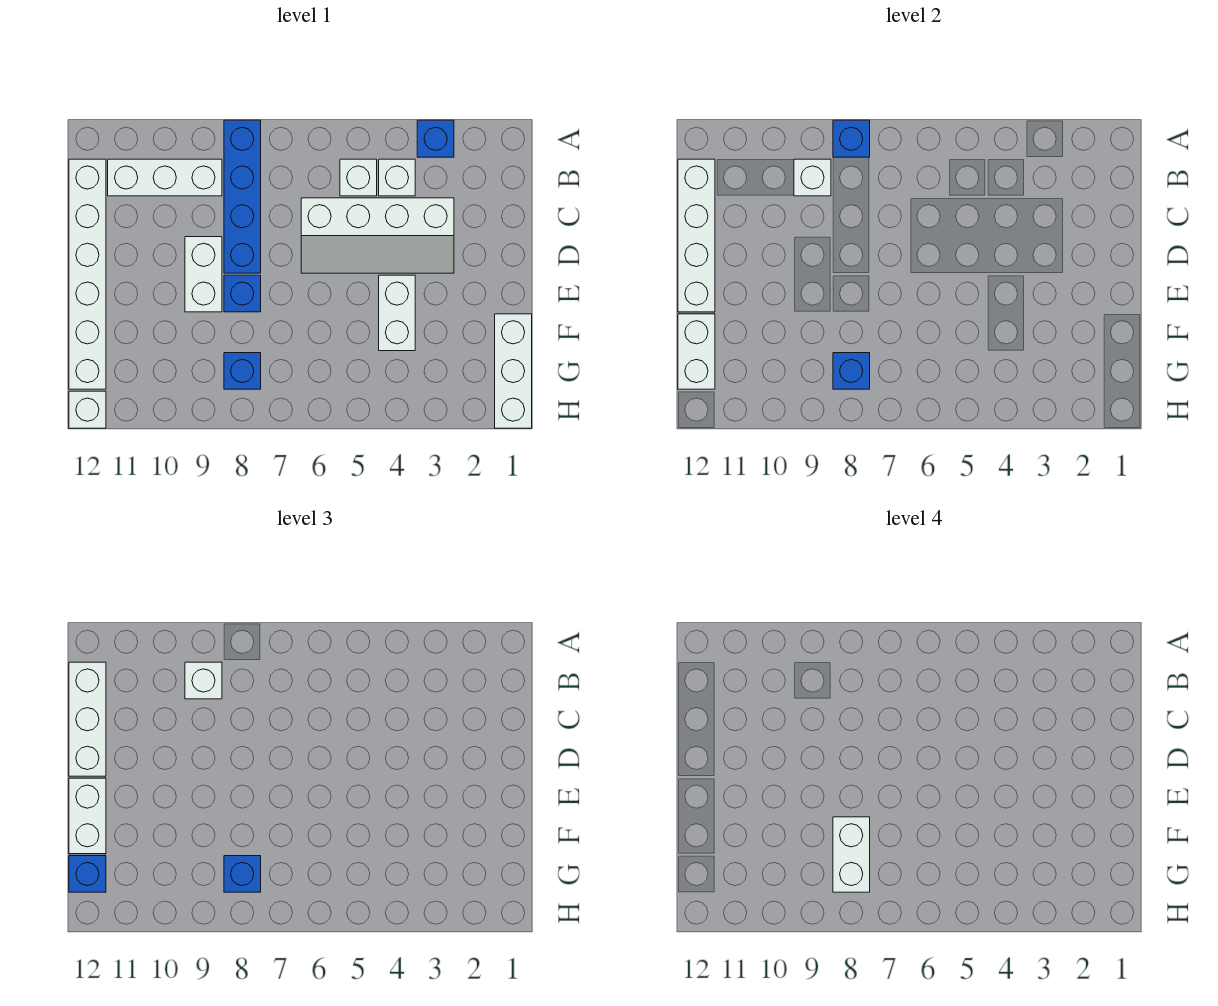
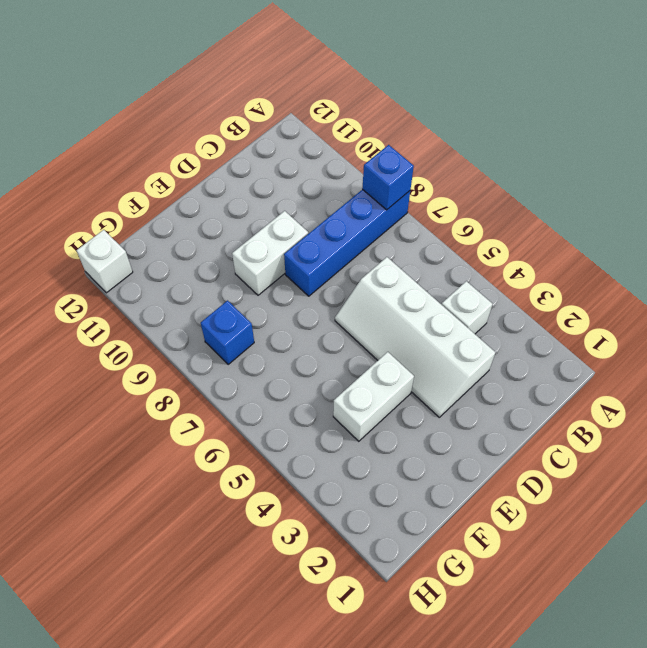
none -> blue brick A3 level 1
none -> white brick B5 level 1
none -> white brick B9:B11 level 1

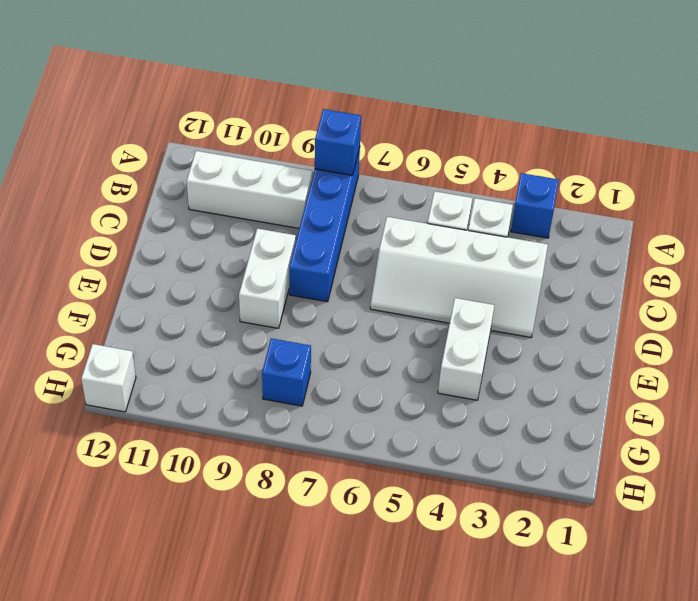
none -> white brick B12:G12 level 1
none -> blue brick E8 level 1
none -> white brick F1:H1 level 1

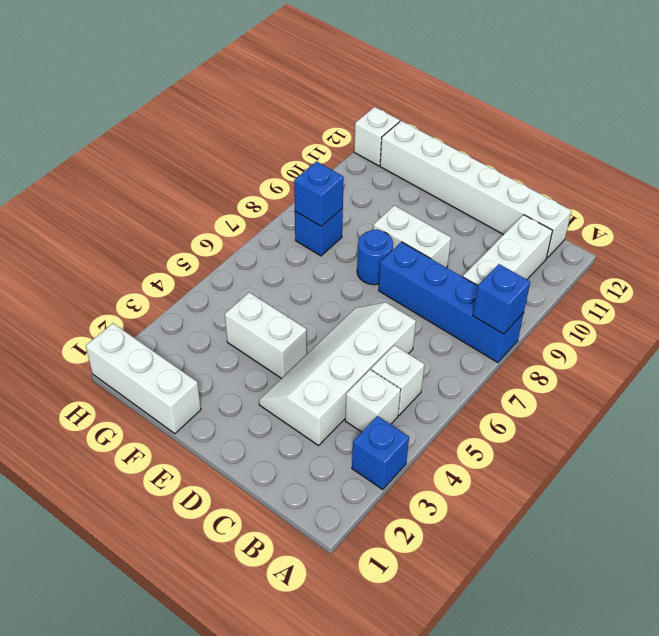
blue round brick E8 level 1 -> blue brick E8 level 1
none -> white brick B9 level 2
none -> white brick B12:E12 level 2
none -> white brick F12:G12 level 2

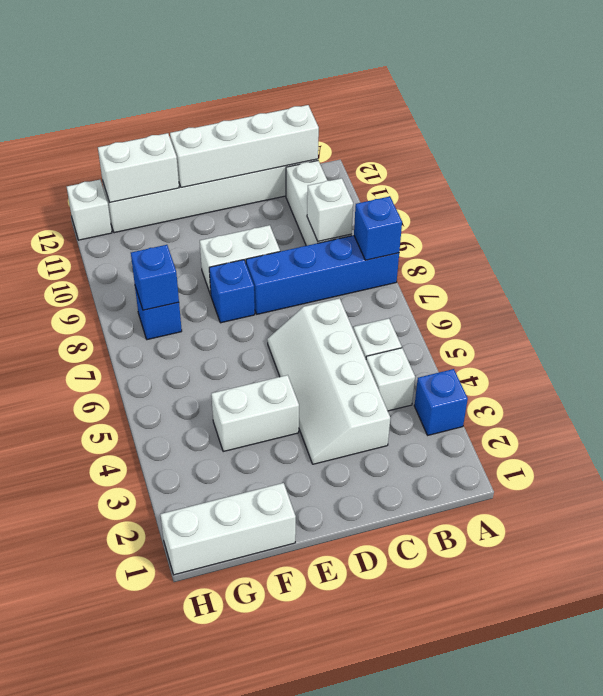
none -> white brick B9 level 3
none -> white brick B12:D12 level 3
none -> white brick E12:F12 level 3

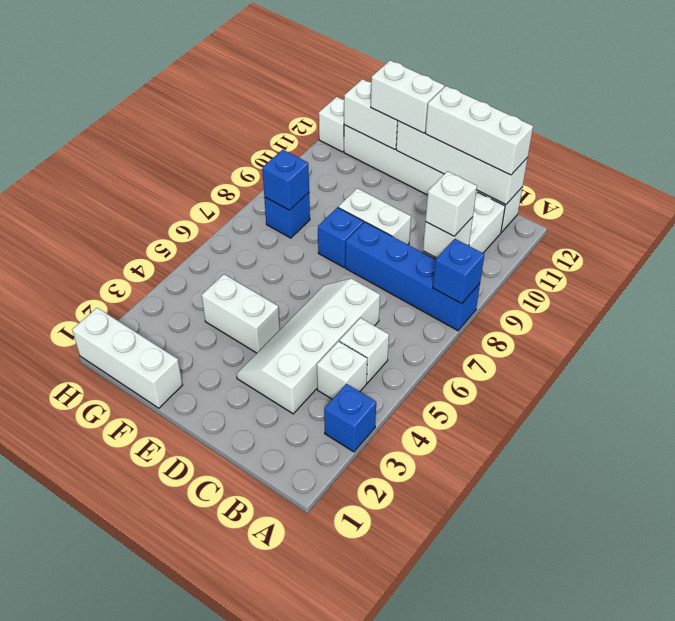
none -> blue brick G8 level 3
none -> blue brick G12 level 3
none -> white brick F8:G8 level 4

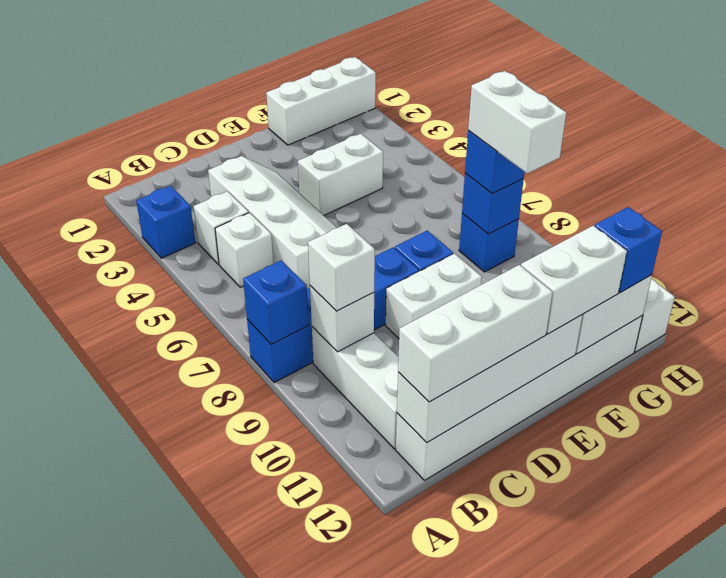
white brick G8:G9 level 4 -> white brick F8:G8 level 4

